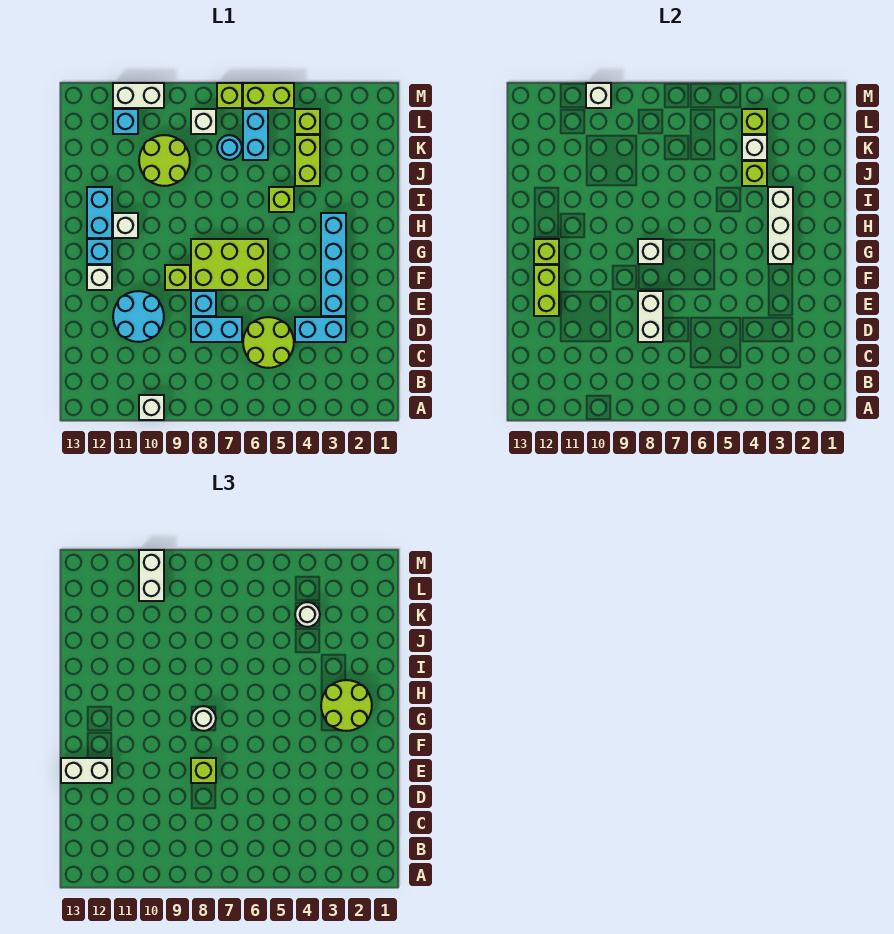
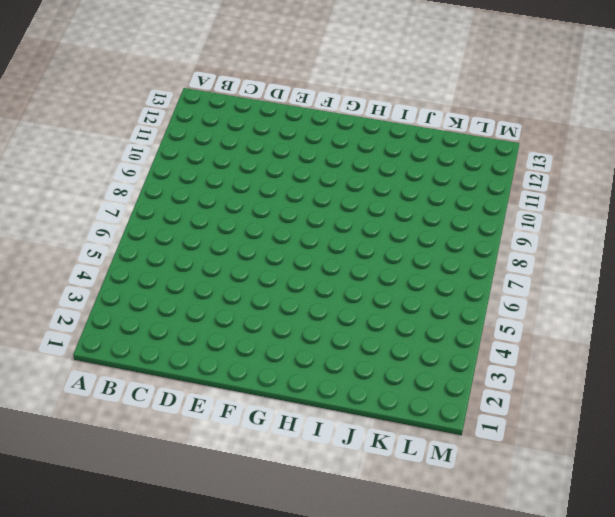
none -> white brick A10 level 1
none -> lime round brick C5:D6 level 1
none -> cyan brick D3:D4 level 1
none -> cyan brick D7:D8 level 1

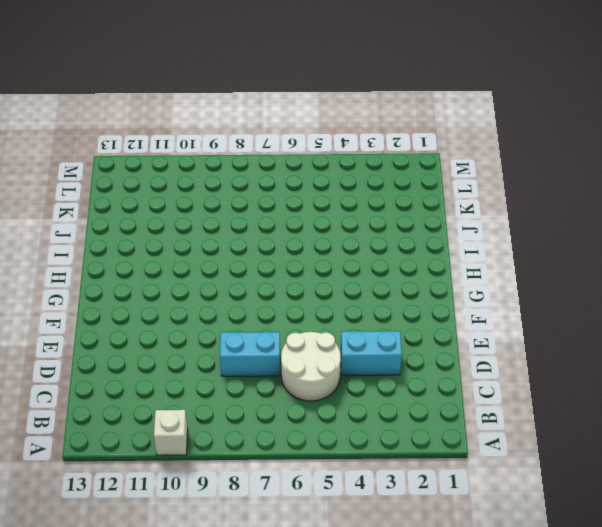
white round brick C5:D6 level 1 -> lime round brick C5:D6 level 1
none -> cyan round brick D10:E11 level 1
none -> cyan brick E3:H3 level 1
none -> cyan brick E8 level 1
none -> lime brick F6:G8 level 1

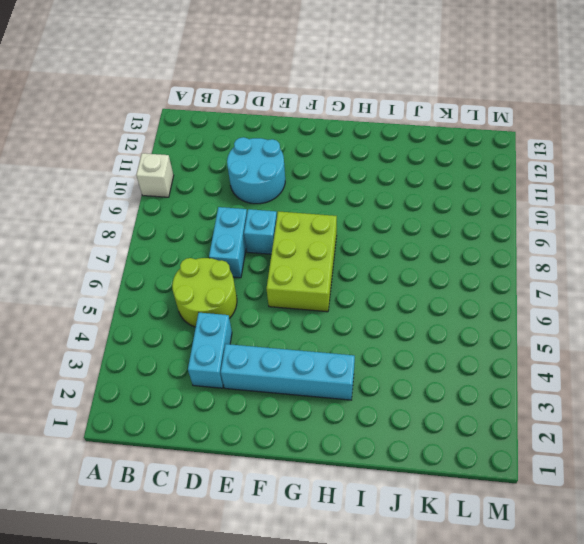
none -> lime brick F9 level 1
none -> white brick F12 level 1
none -> cyan brick G12 level 1
none -> white brick H11 level 1

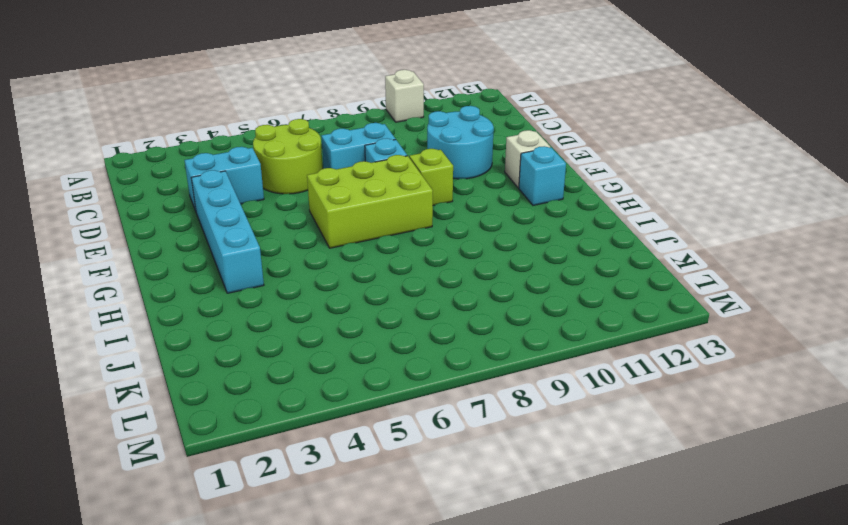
none -> white brick H11 level 1
none -> cyan brick H12:I12 level 1
none -> lime brick I5 level 1
none -> lime brick J4:K4 level 1

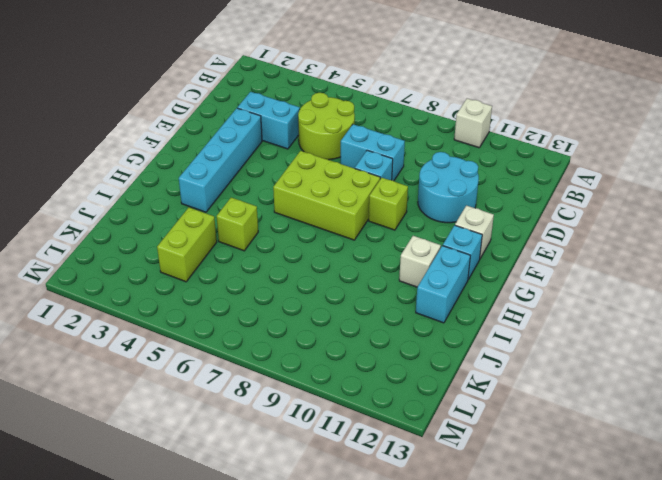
none -> lime round brick J9:K10 level 1
none -> cyan brick K6:L6 level 1
none -> cyan round brick K7 level 1
none -> lime brick L4 level 1

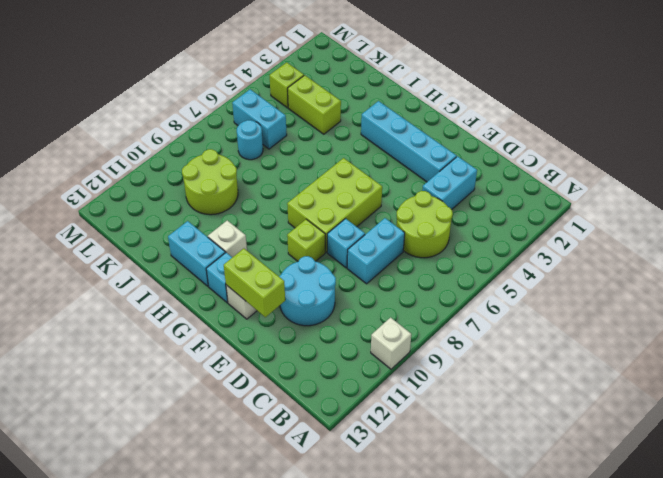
none -> lime brick I5 level 1
none -> white brick L8 level 1
none -> cyan brick L11 level 1
none -> lime brick M5:M6 level 1

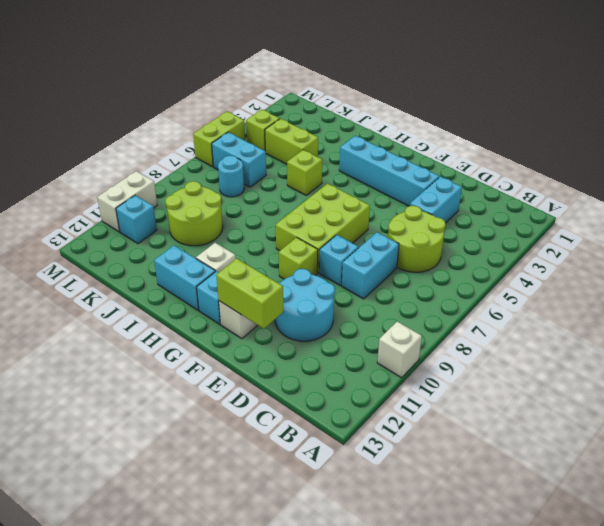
none -> white brick L8 level 1
none -> lime brick M7 level 1
none -> white brick D8:E8 level 2
none -> white brick G3:I3 level 2

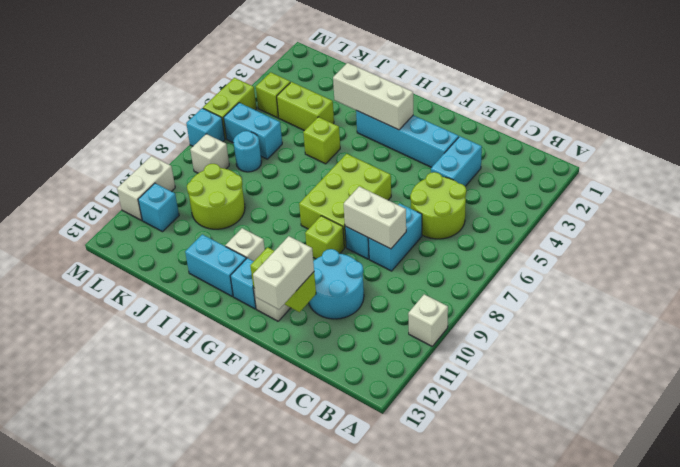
cyan brick M7 level 1 -> lime brick M7 level 1
none -> white brick G8 level 2
none -> lime brick G12 level 2
none -> lime brick J4 level 2
none -> white brick K4 level 2

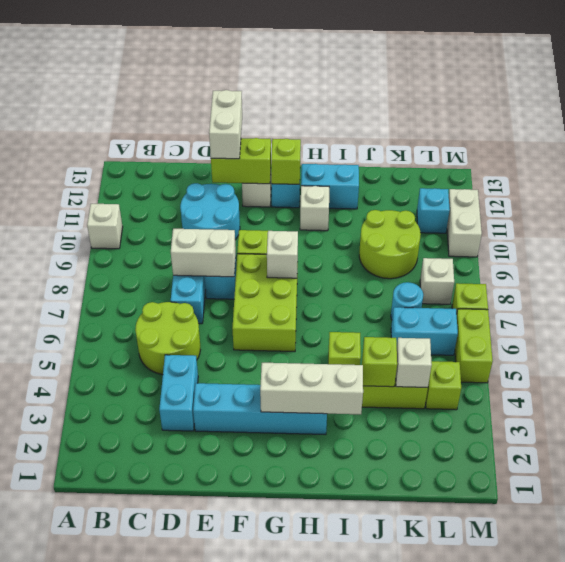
none -> lime brick L4 level 2
none -> white brick M10 level 2
none -> lime brick E8 level 3
none -> lime round brick G2:H3 level 3

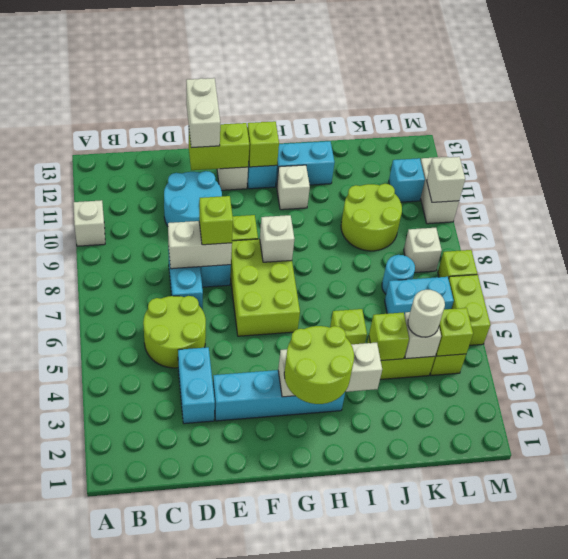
none -> white round brick G8 level 3
none -> white brick L10:M10 level 3

